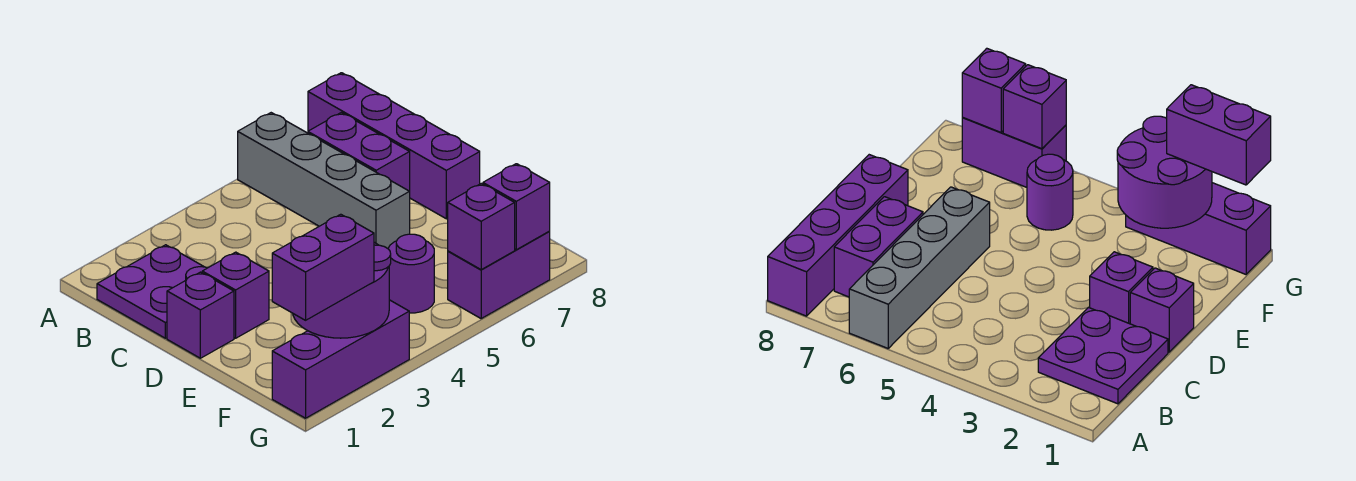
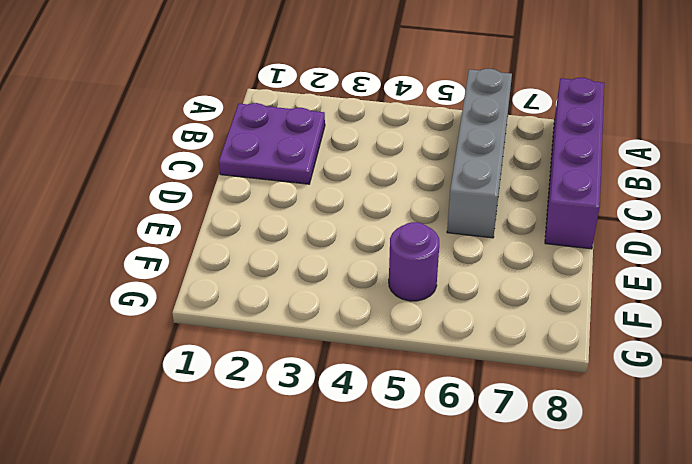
none -> purple brick B7:C7 level 1
none -> purple brick D1 level 1
none -> purple brick D2 level 1

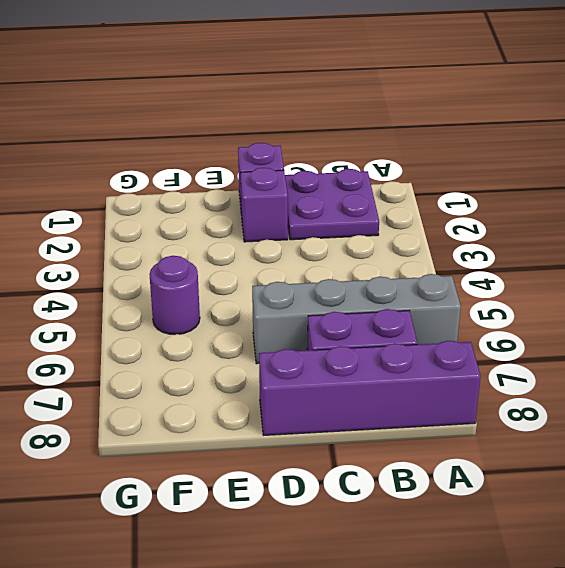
none -> purple brick G1:G3 level 1
none -> purple brick G6:G7 level 1
none -> purple round brick F2:G3 level 2

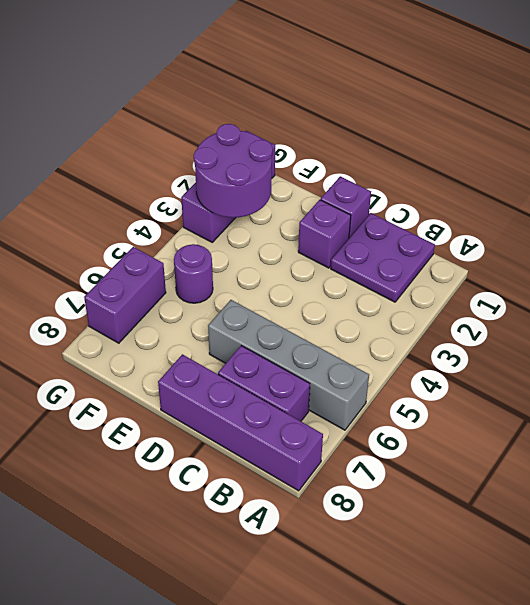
none -> purple brick G6 level 2
none -> purple brick G7 level 2
none -> purple brick G1:G2 level 3

